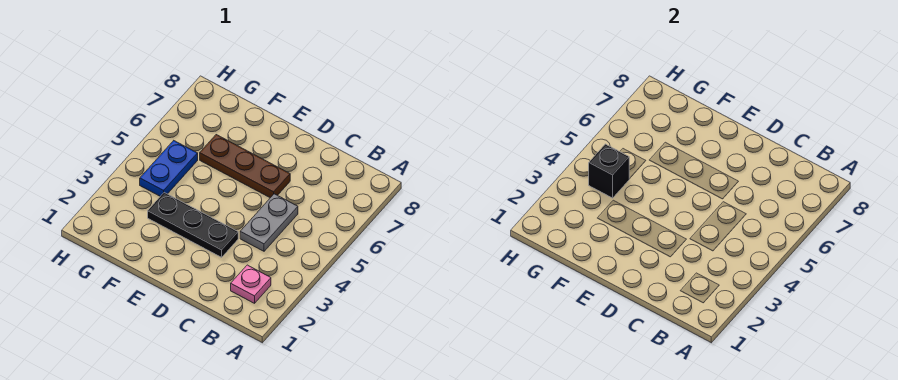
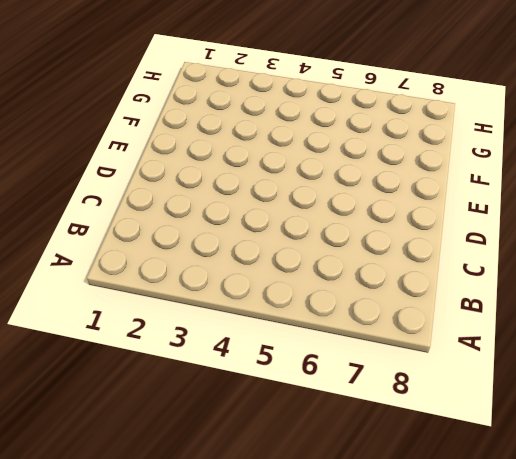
none -> pink plate B2 level 1
none -> grey plate C4:C5 level 1

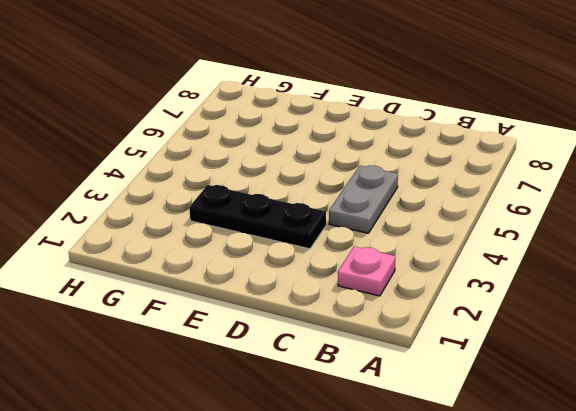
none -> brown plate D6:F6 level 1
none -> blue plate G4:G5 level 1

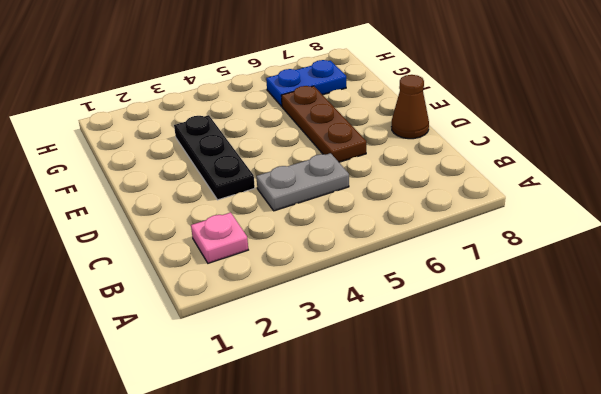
brown cone D8 level 1 -> none
blue plate G6:G7 level 1 -> blue plate G4:G5 level 1
none -> black brick G4 level 2

